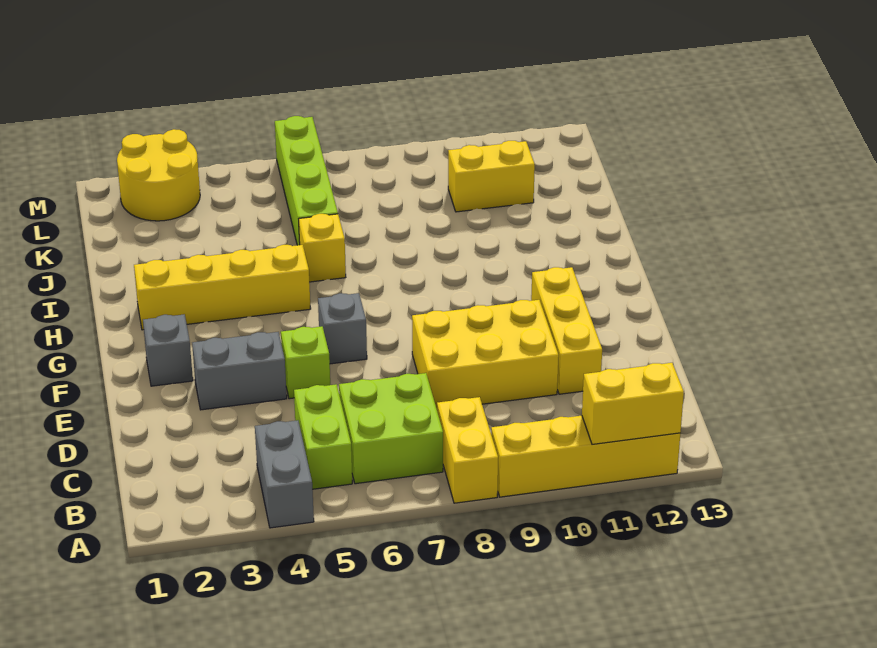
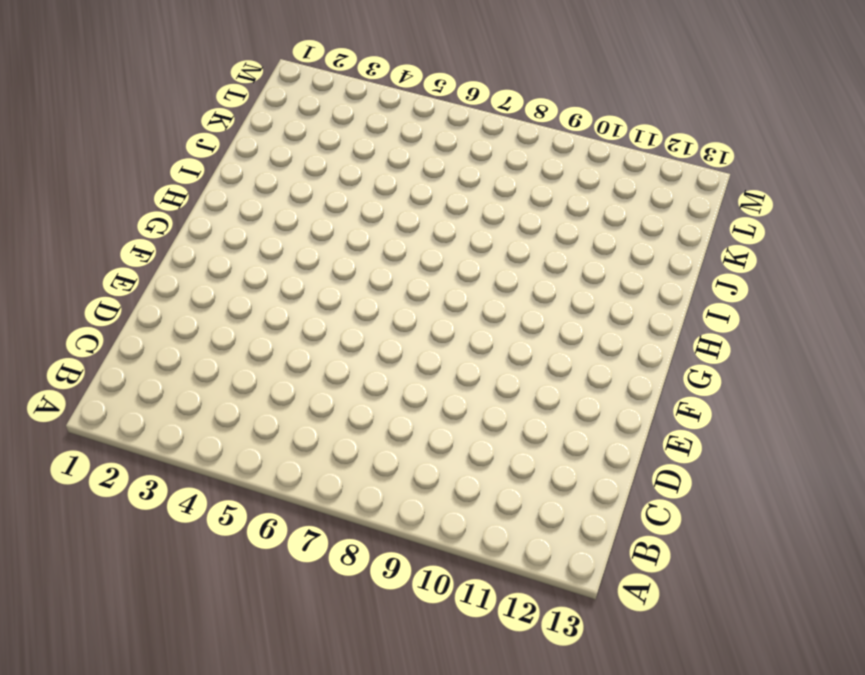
none -> grey brick A4:B4 level 1
none -> yellow brick A8:B8 level 1
none -> yellow brick A9:A12 level 1

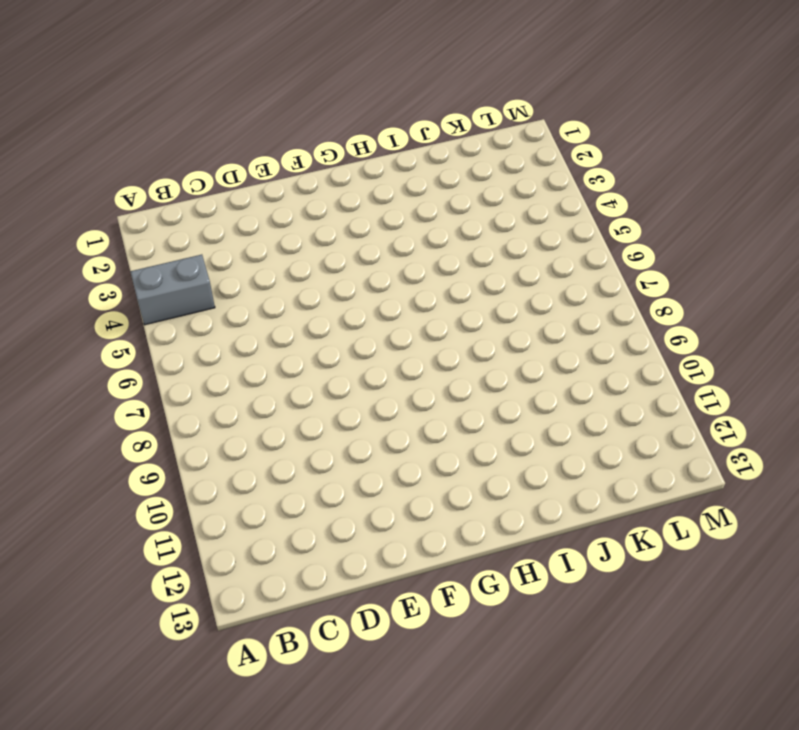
none -> yellow brick A8:B8 level 1
none -> yellow brick A9:A12 level 1
none -> lime brick B5:C5 level 1

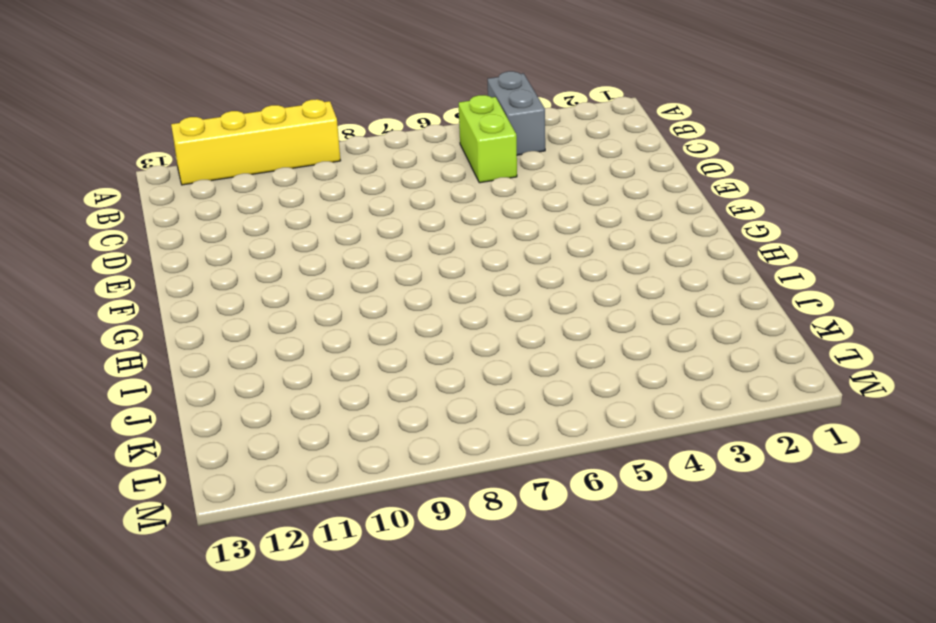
none -> yellow brick A8:B8 level 1
none -> lime brick B6:C7 level 1
none -> yellow brick D8:E10 level 1

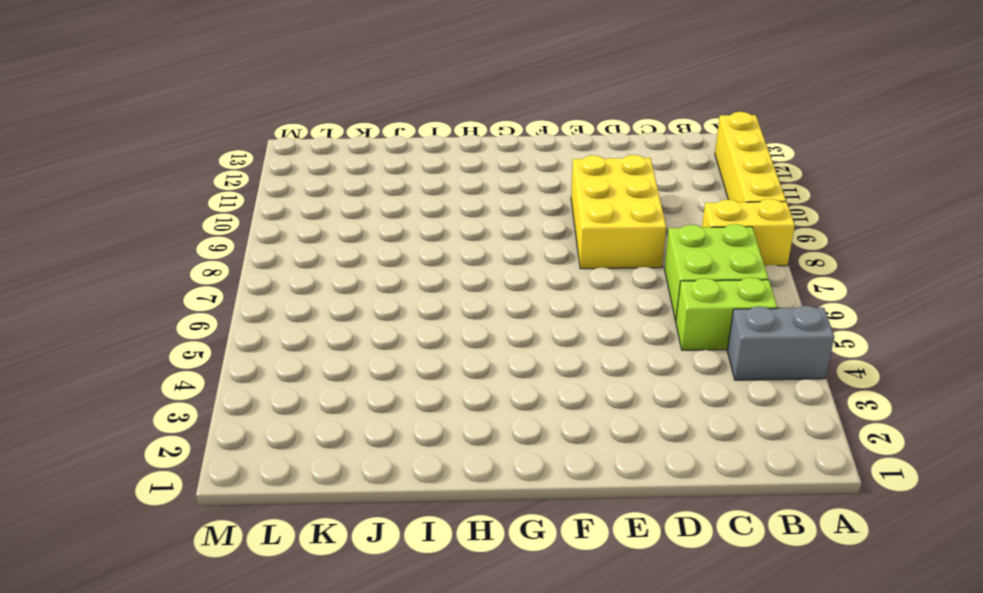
none -> yellow brick D11:F11 level 1
none -> grey brick E3:E4 level 1
none -> lime brick E5 level 1

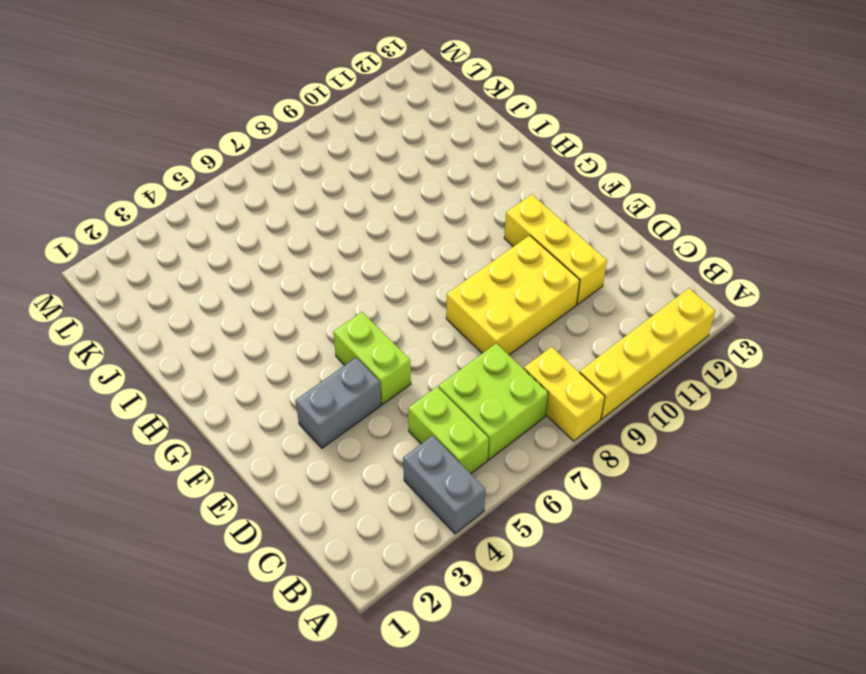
lime brick E5:F5 level 1 -> lime brick E5 level 1
none -> grey brick F2 level 1
none -> grey brick F6 level 1
none -> yellow brick H2:H5 level 1

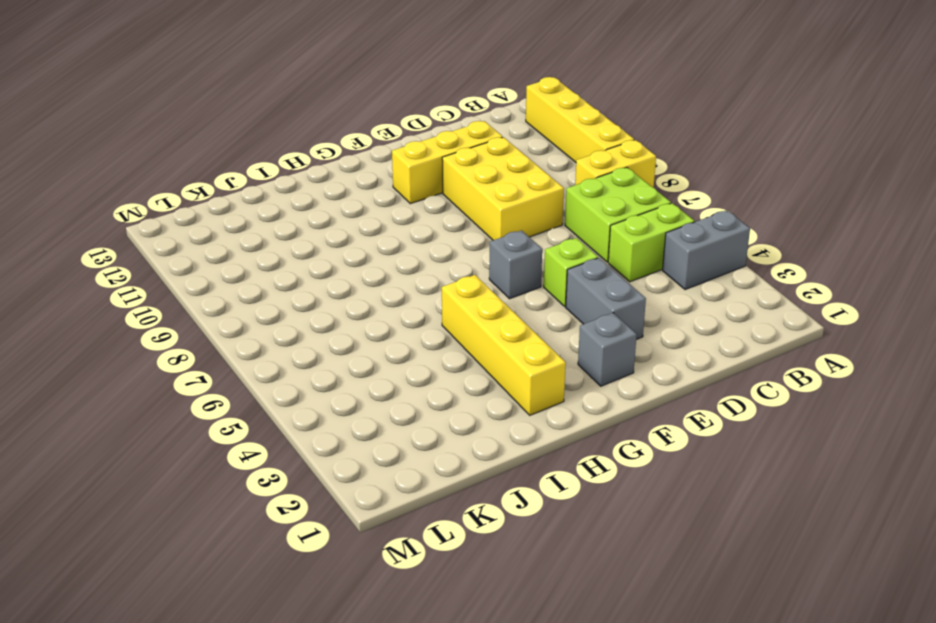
none -> yellow brick I6 level 1
none -> lime brick J6:M6 level 1
none -> yellow brick K10:K11 level 1

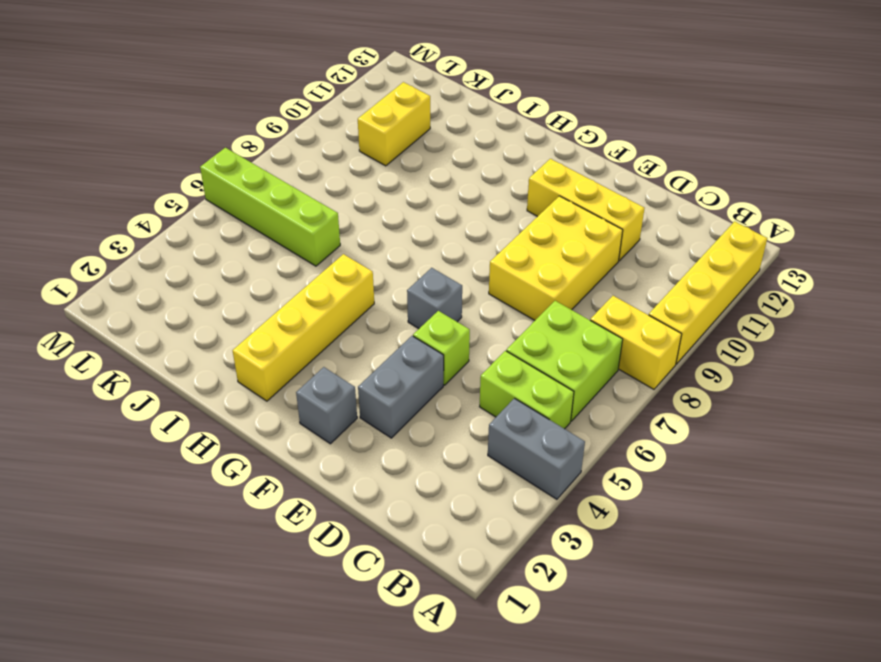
none -> yellow brick I6 level 1
none -> yellow round brick L2:M3 level 1
none -> yellow brick A11:A12 level 2

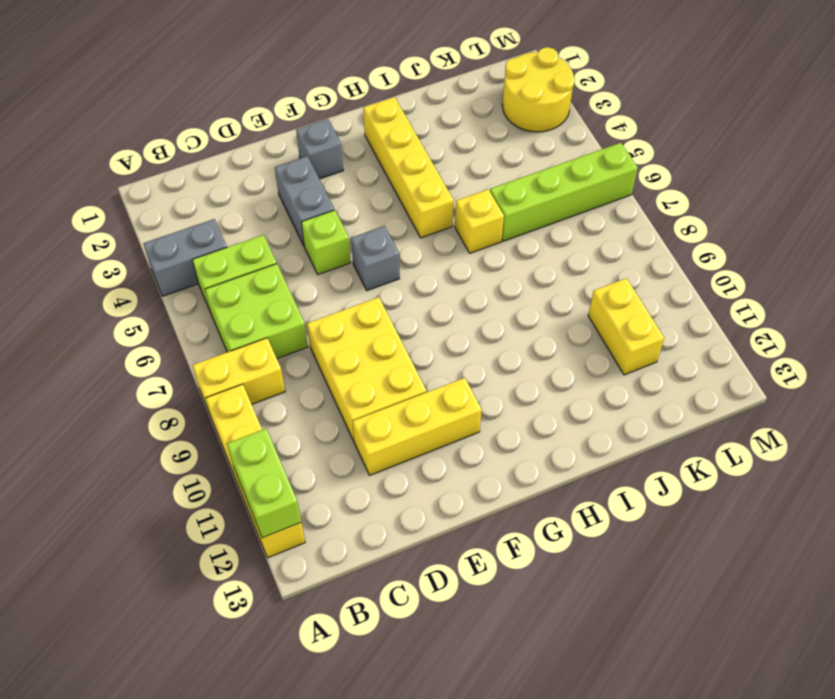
lime brick A11:A12 level 2 -> yellow brick A11:A12 level 2

